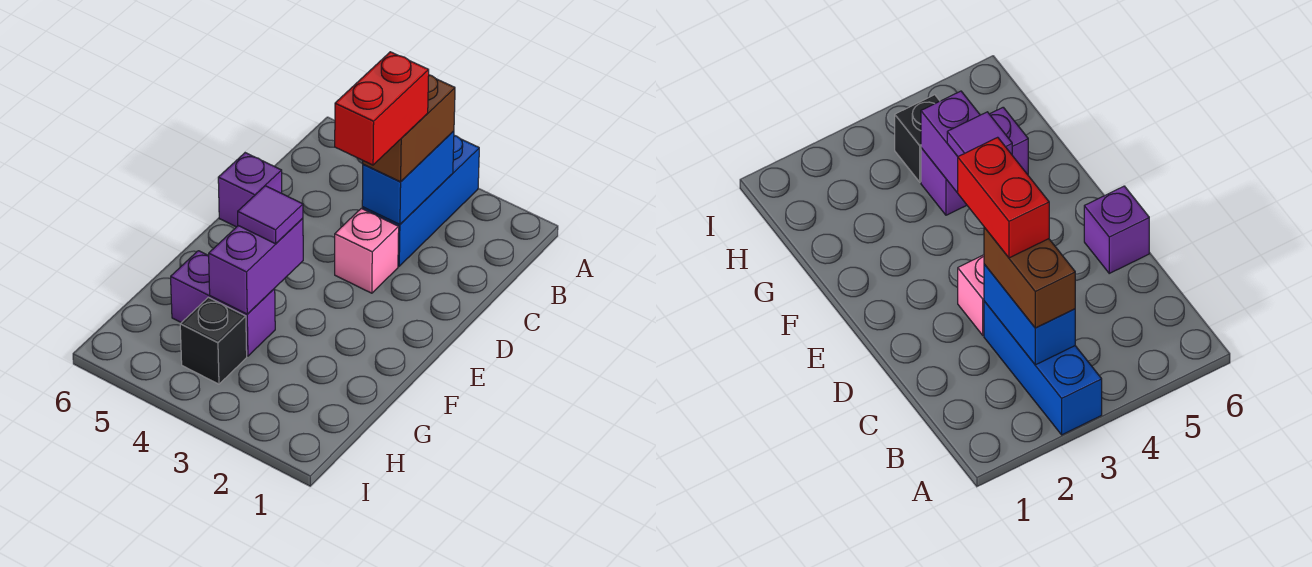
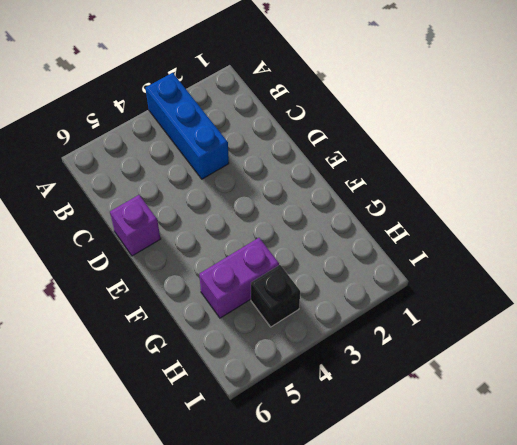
none -> pink brick D3 level 1
none -> blue brick B3:C3 level 2

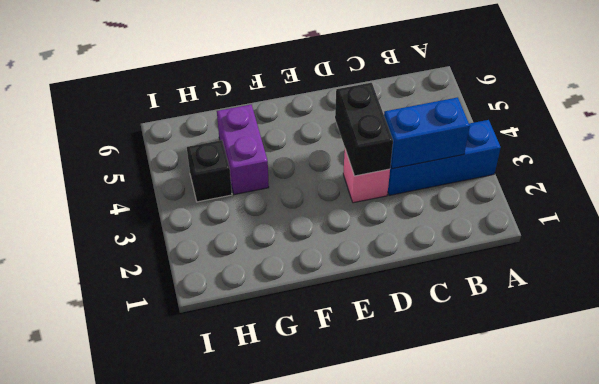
black brick D3:D4 level 2 -> none
none -> purple brick D6 level 1
none -> purple brick F4:G4 level 2

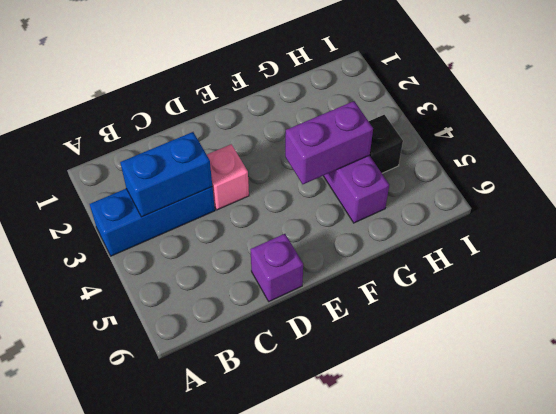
none -> brown brick B3:C3 level 3
none -> purple tile F4 level 3

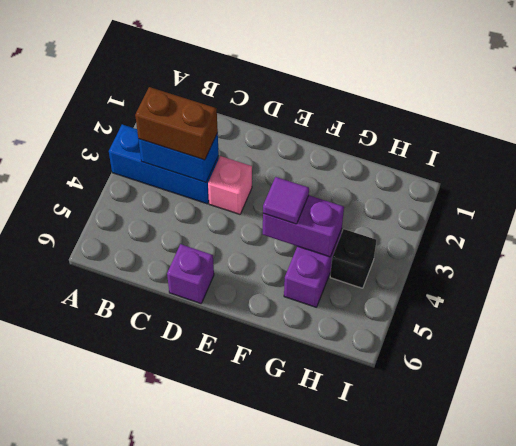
none -> red brick C3:D3 level 4

